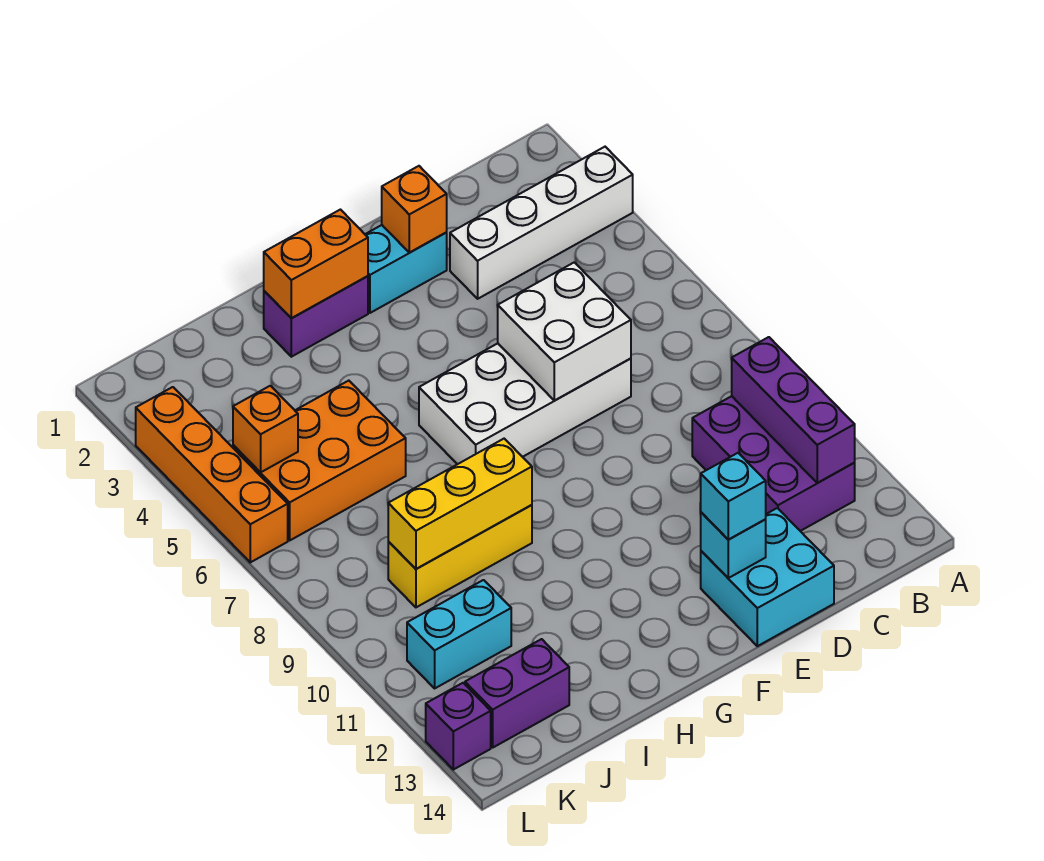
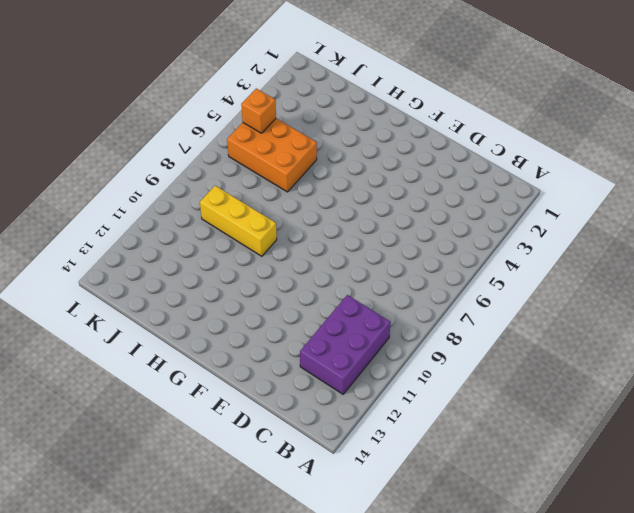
none -> white brick A3:D3 level 1
none -> white brick D6:G7 level 1
none -> cyan brick D13:E14 level 1

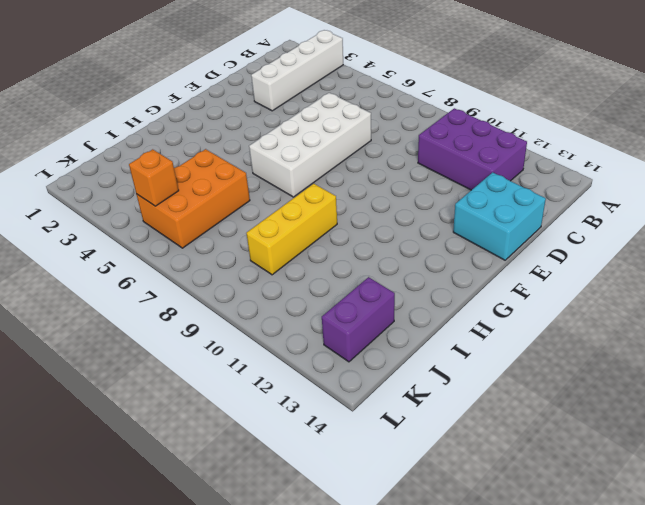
none -> cyan brick E2:F2 level 1
none -> purple brick G2:H2 level 1
none -> cyan brick J11:K11 level 1

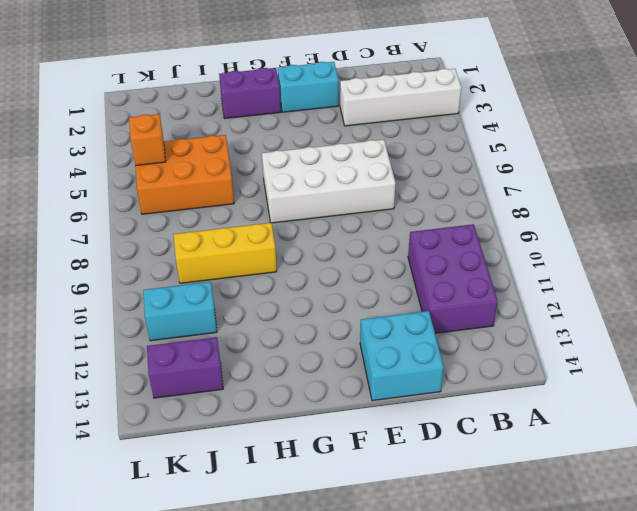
none -> orange brick L3:L6 level 1
none -> purple brick L13 level 1
none -> purple brick B10:B12 level 2

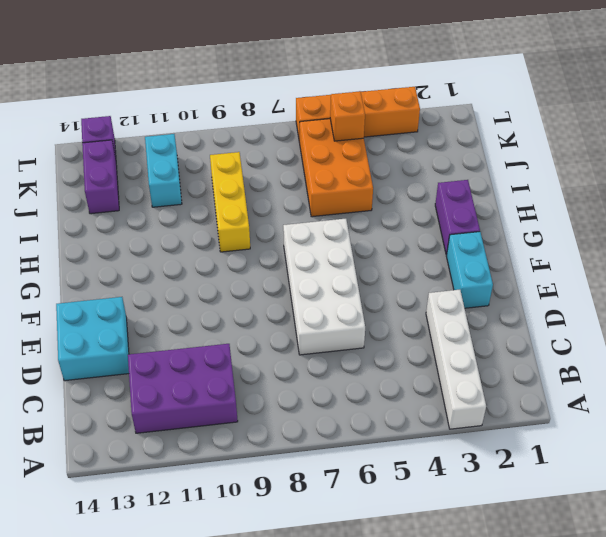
none -> purple brick B10:B12 level 2
none -> white brick D6:E7 level 2
none -> orange brick E2 level 2

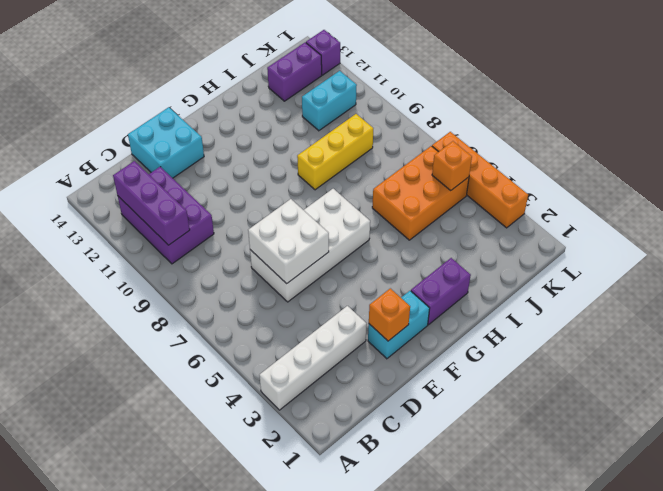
none -> cyan brick E13 level 2
none -> orange brick G2:H2 level 2
none -> yellow brick H9:J9 level 2

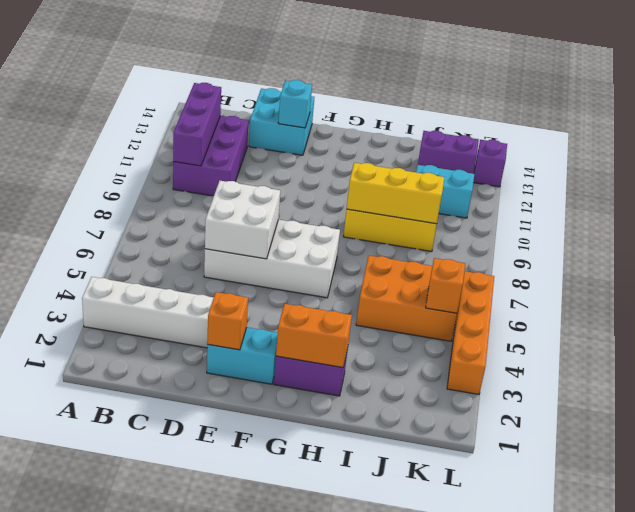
none -> cyan brick E13 level 3

